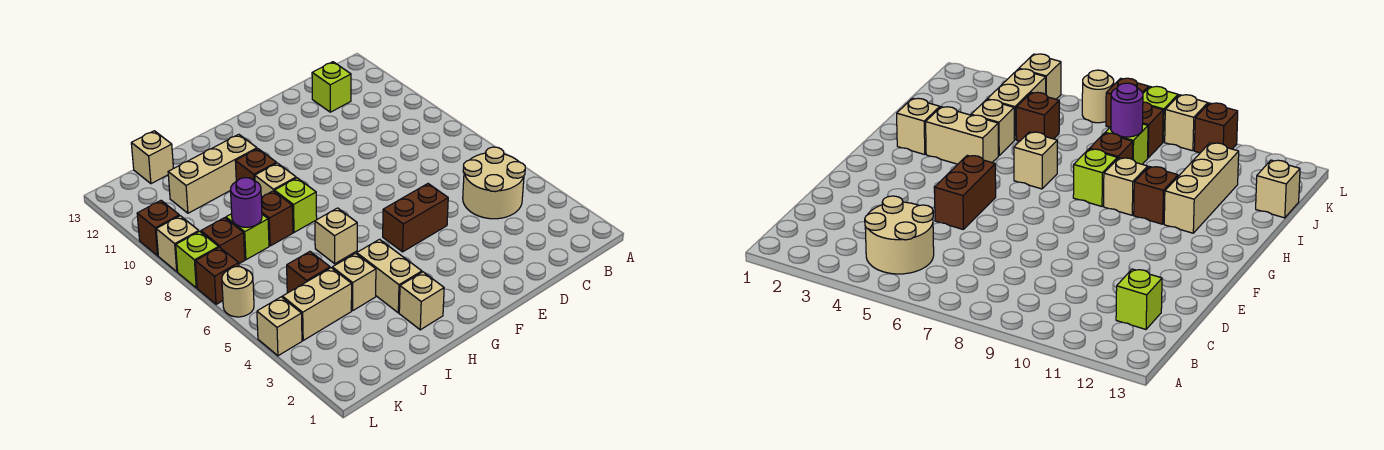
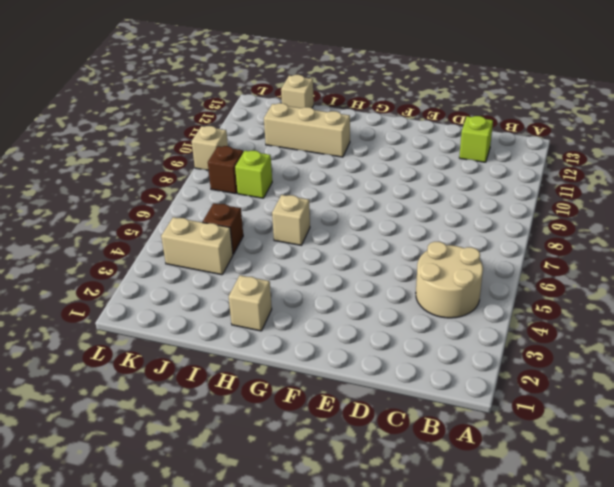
none -> brown brick E5:F5 level 1
none -> tan brick H3:H4 level 1
none -> lime brick H8 level 1

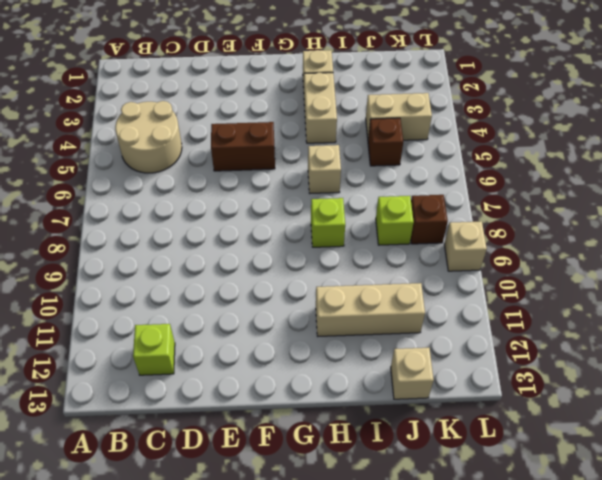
none -> tan brick H9 level 1
none -> brown brick H10 level 1
none -> tan brick I4 level 1

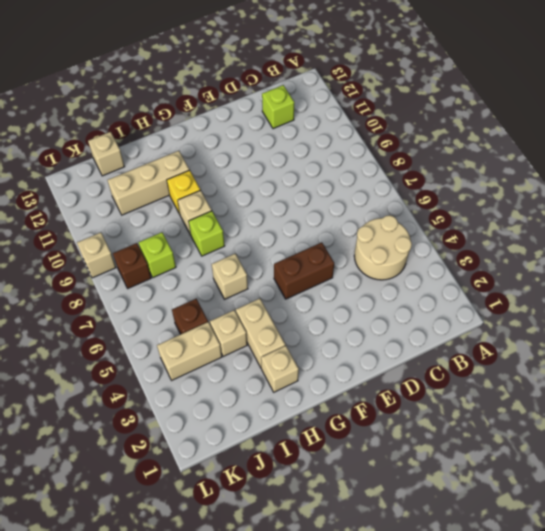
yellow brick H10 level 1 -> brown brick H10 level 1
none -> brown brick I8 level 1
none -> tan brick L4 level 1
none -> tan round brick L6 level 1

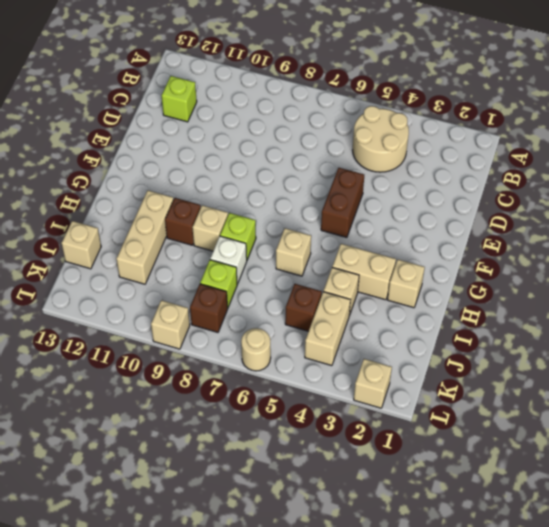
white brick I8 level 1 -> brown brick I8 level 1
tan brick L2 level 1 -> tan brick L4 level 1
none -> brown brick L7 level 1
none -> lime brick L8 level 1
none -> brown brick L10 level 1

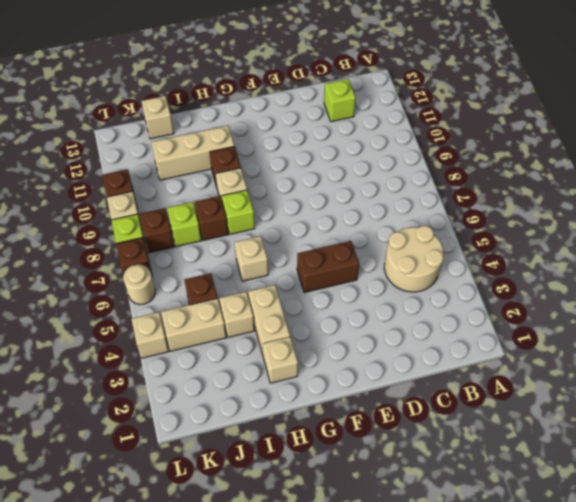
none -> purple round brick J8 level 2

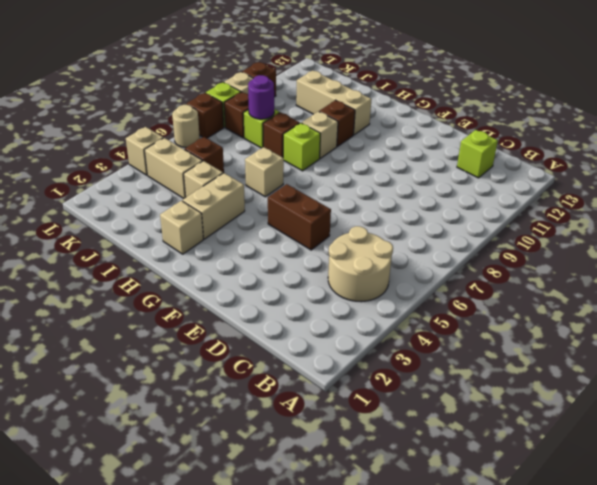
none -> tan brick J13 level 1

